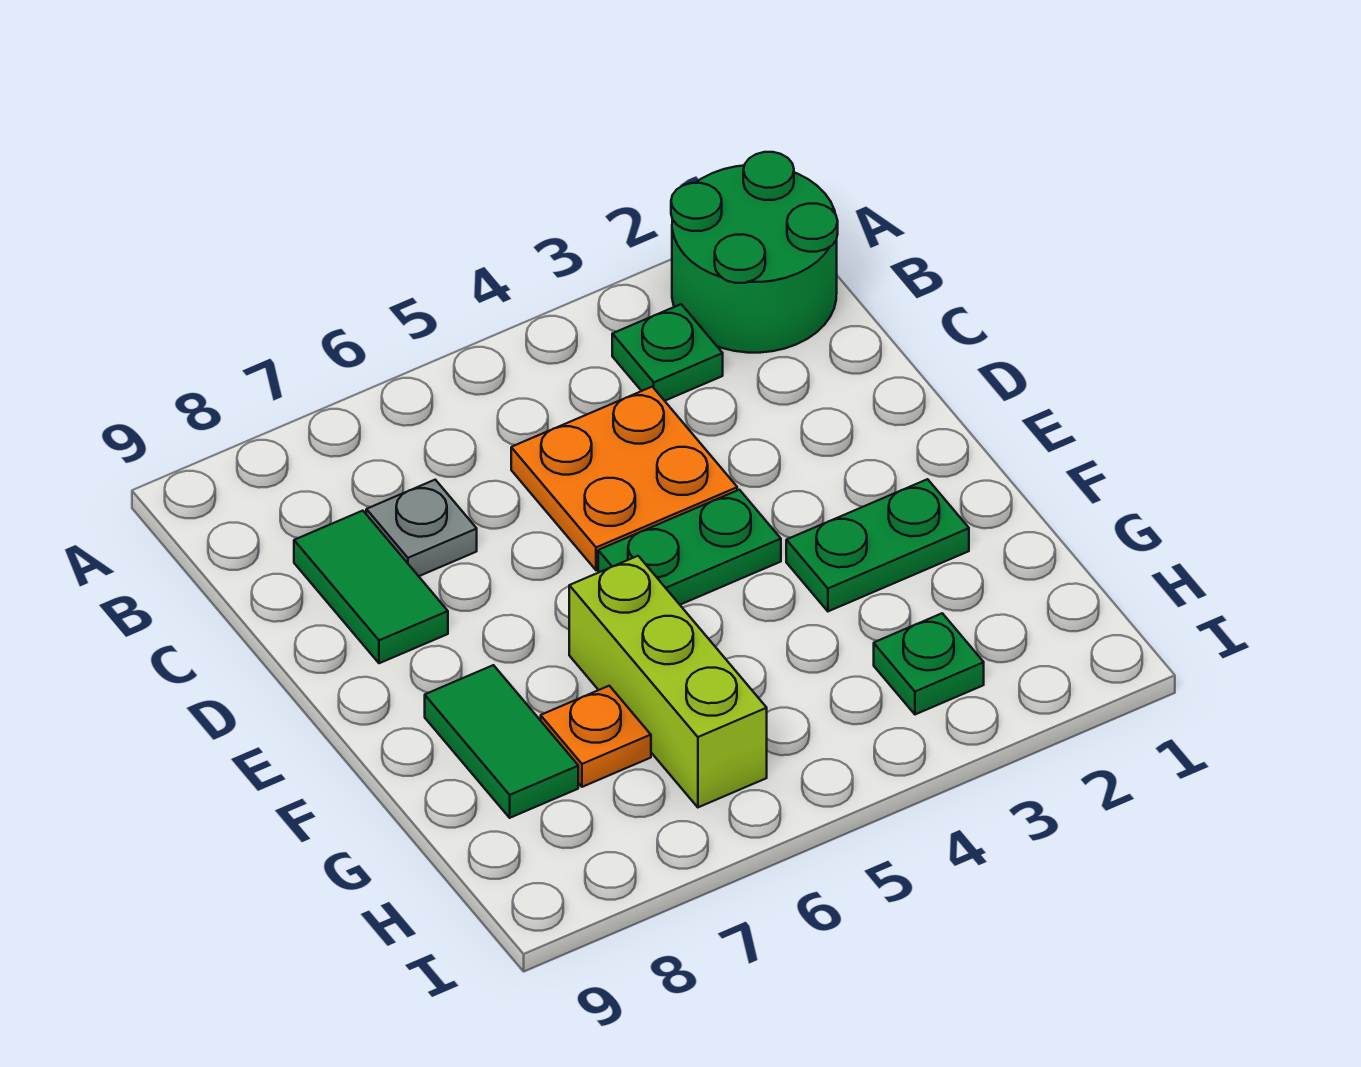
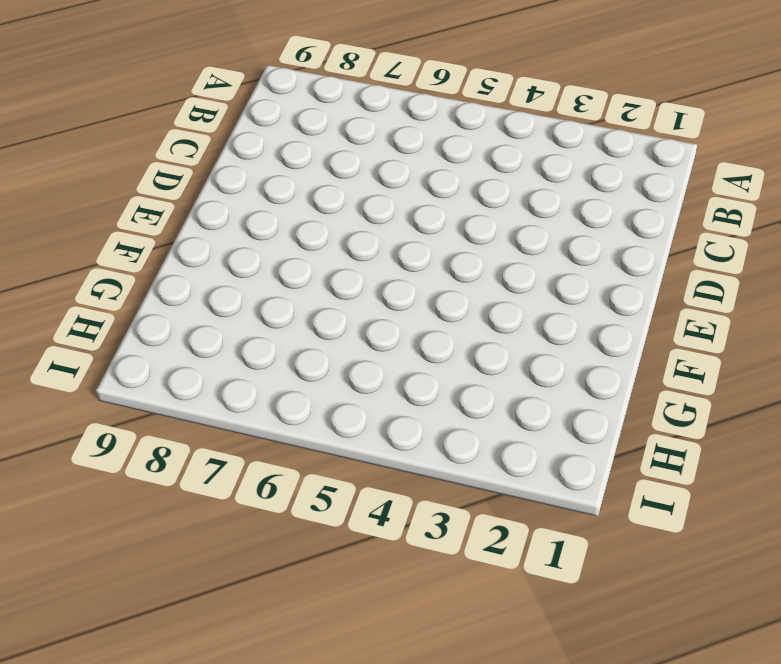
none -> green round brick A1:B2 level 1
none -> green plate B3 level 1

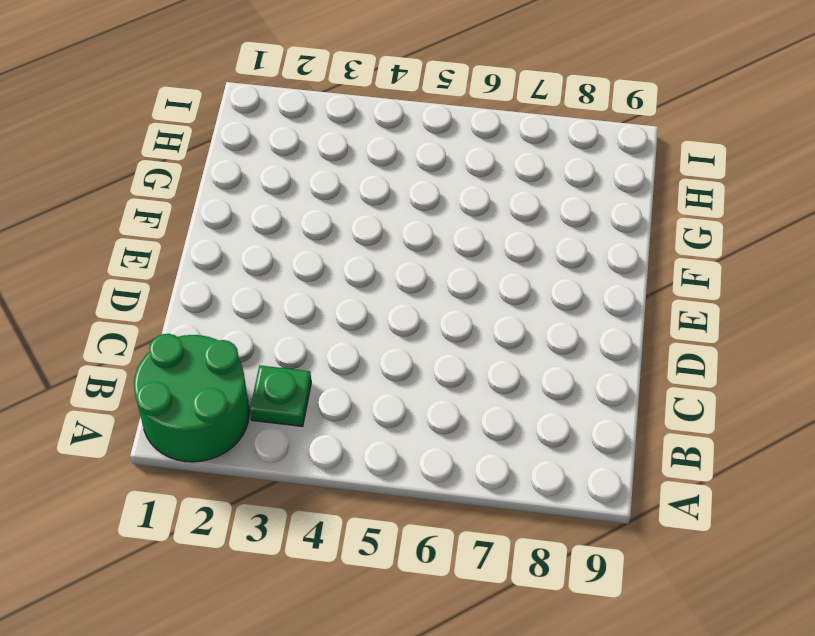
none -> orange plate C4:D5 level 1
none -> grey plate C7 level 1

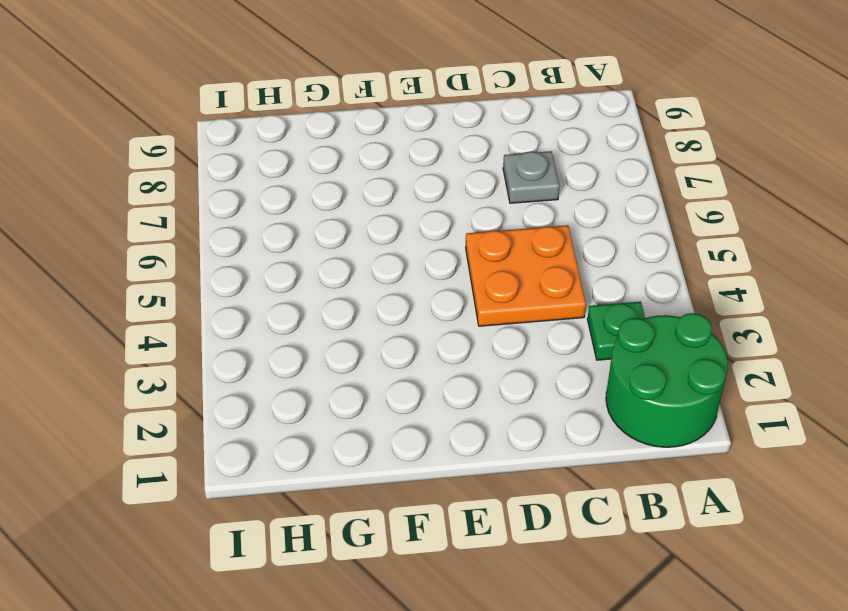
none -> green tile C8:D8 level 1
none -> green plate E4:E5 level 1

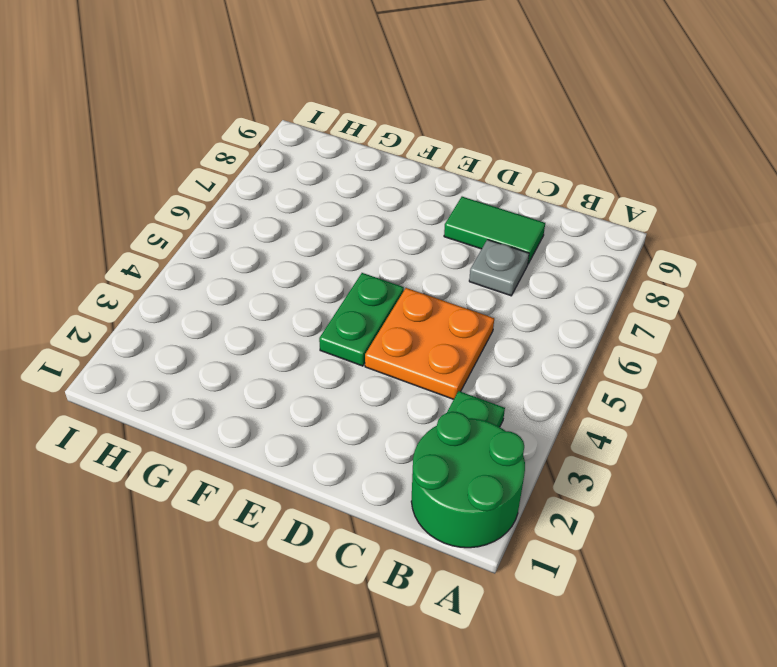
none -> green plate F2:F3 level 1
none -> lime brick F6:H6 level 1

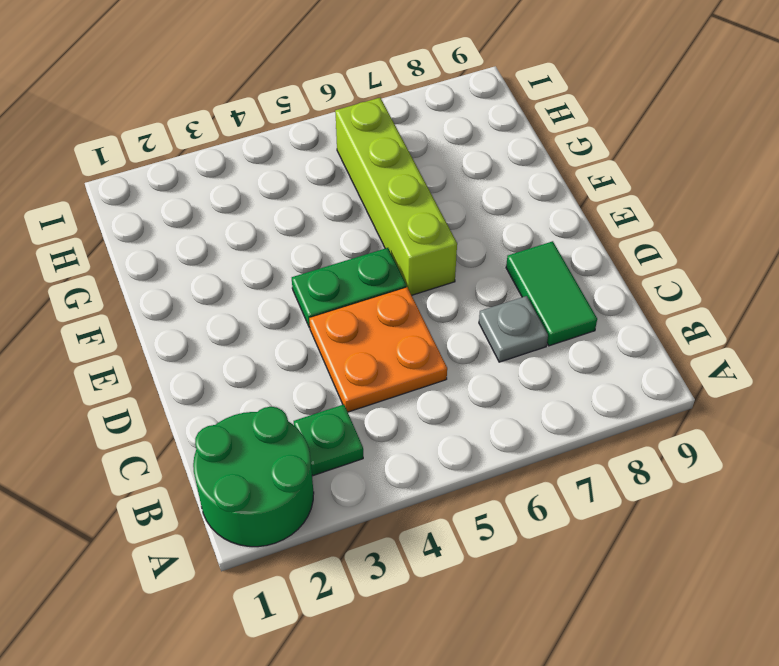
lime brick E6:H6 level 1 -> lime brick F6:H6 level 1
none -> green plate F2:F3 level 1
none -> green tile F8:G8 level 1

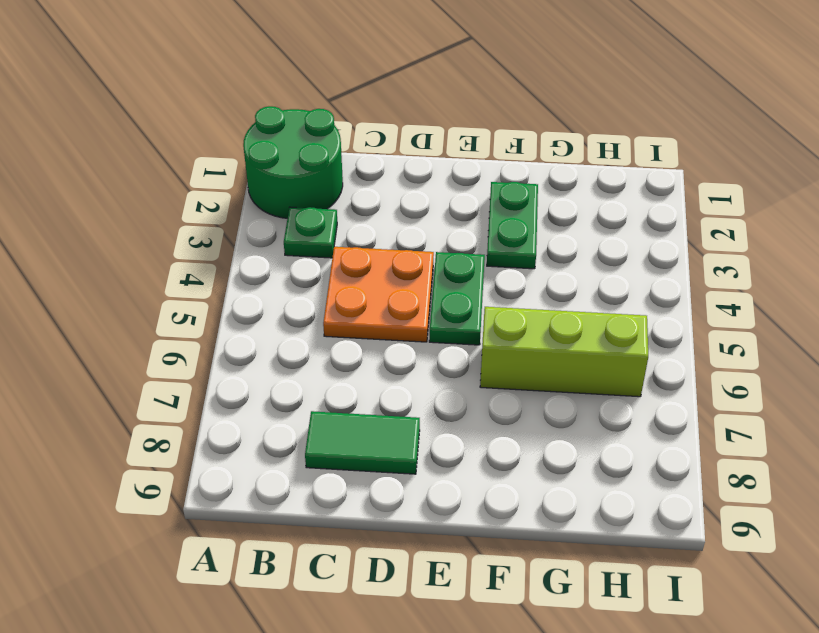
none -> grey plate C7 level 1
none -> green tile F8:G8 level 1

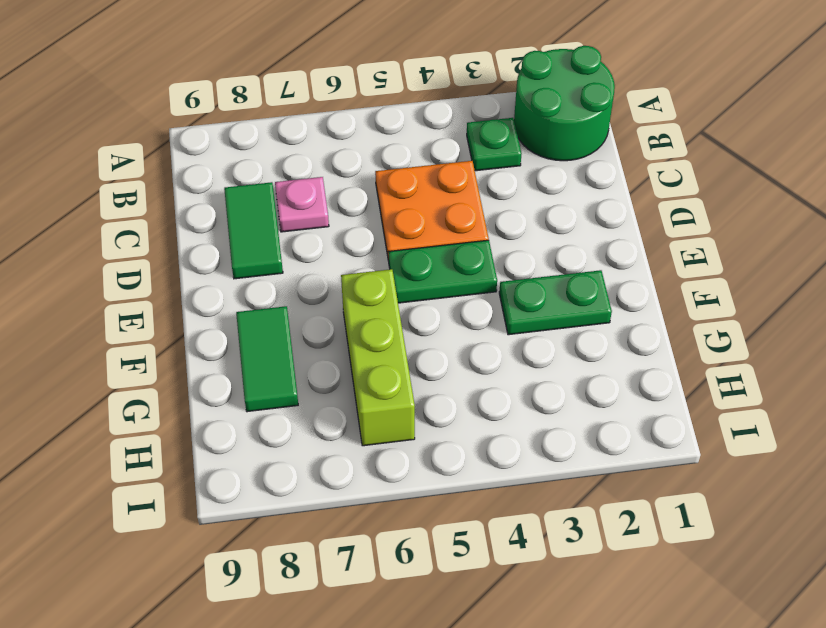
pink plate C7 level 1 -> grey plate C7 level 1
none -> orange plate G7 level 1
none -> green plate H3 level 1

